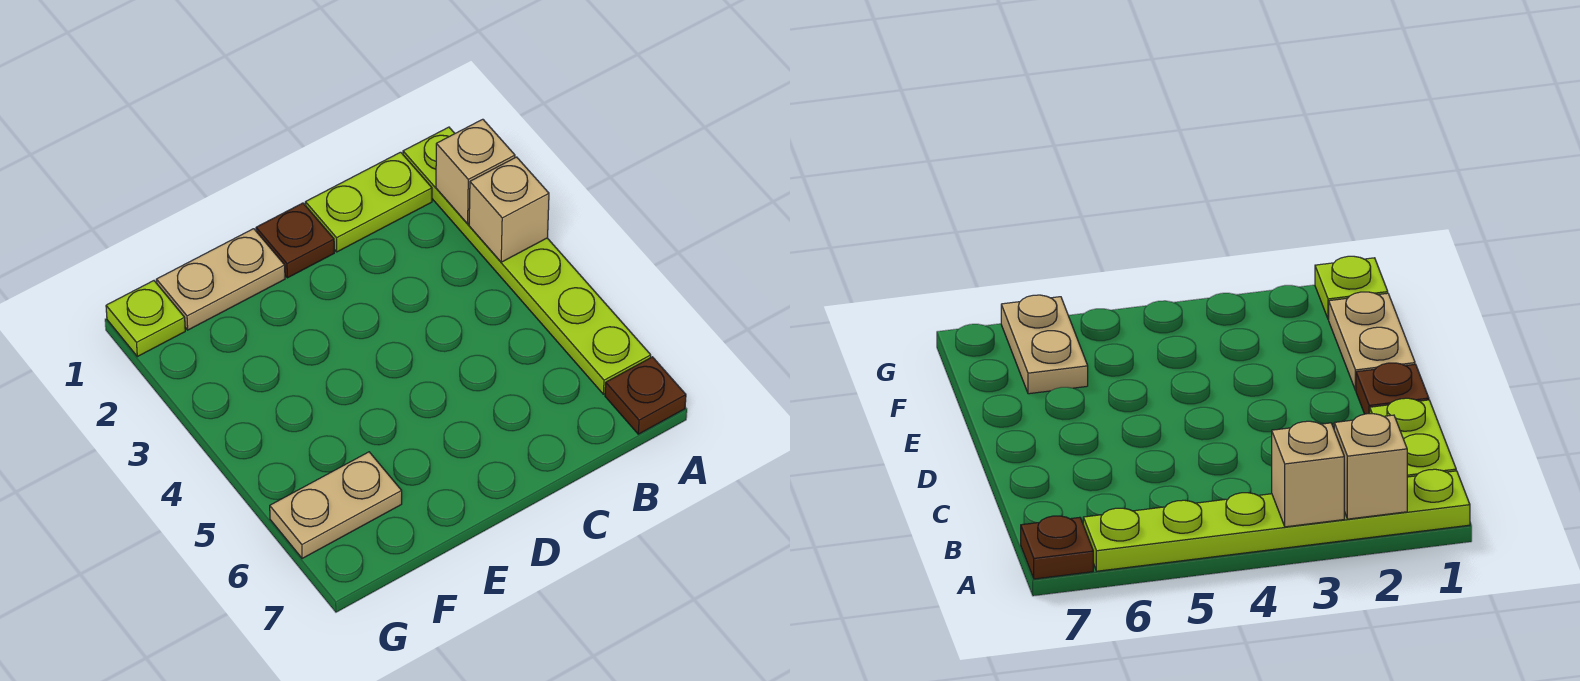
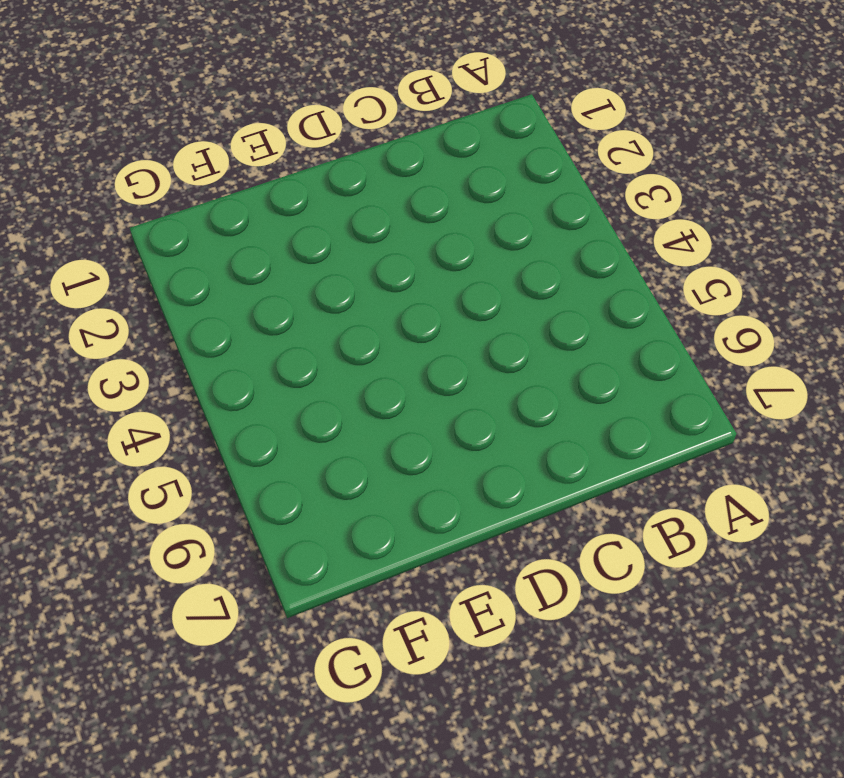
none -> lime plate A1:A6 level 1
none -> brown plate A7 level 1

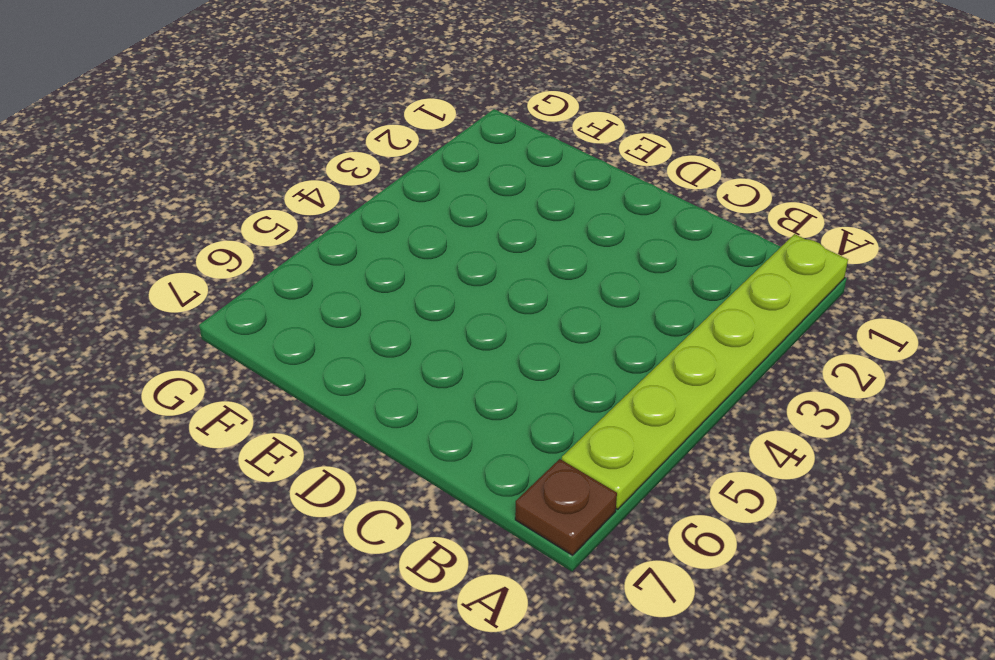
none -> lime plate B1:C1 level 1
none -> brown plate D1 level 1

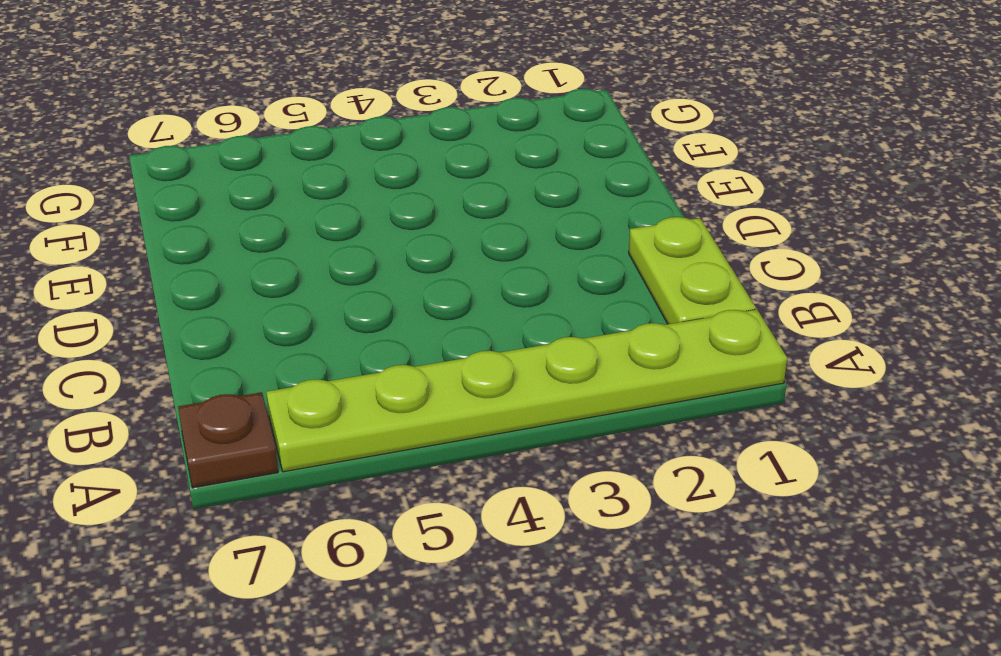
none -> brown plate D1 level 1
none -> tan plate E1:F1 level 1

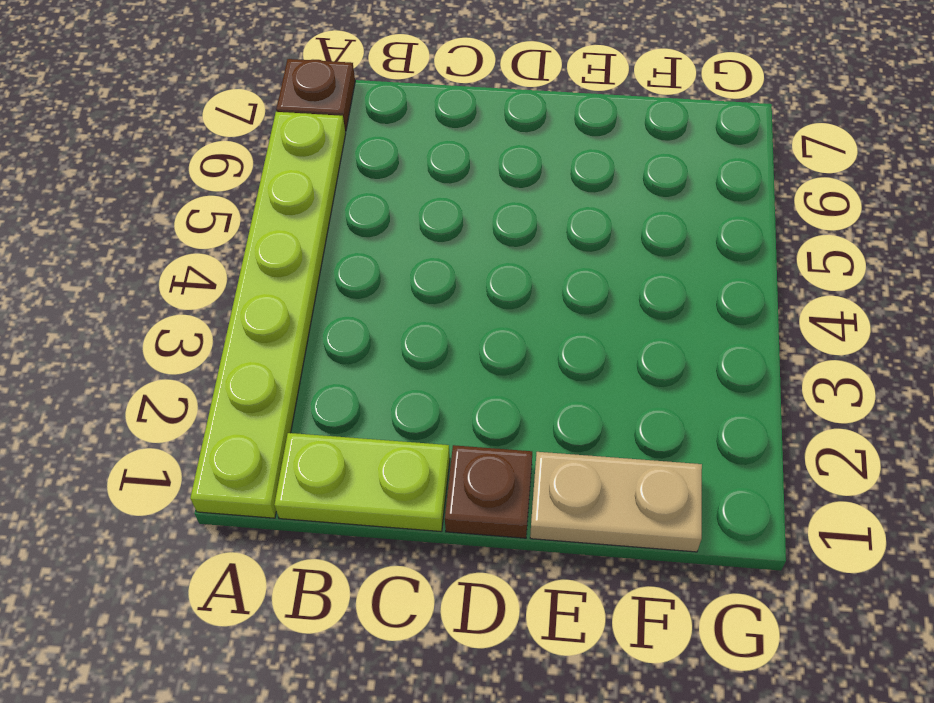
none -> tan plate F6:G6 level 1
none -> lime plate G1 level 1

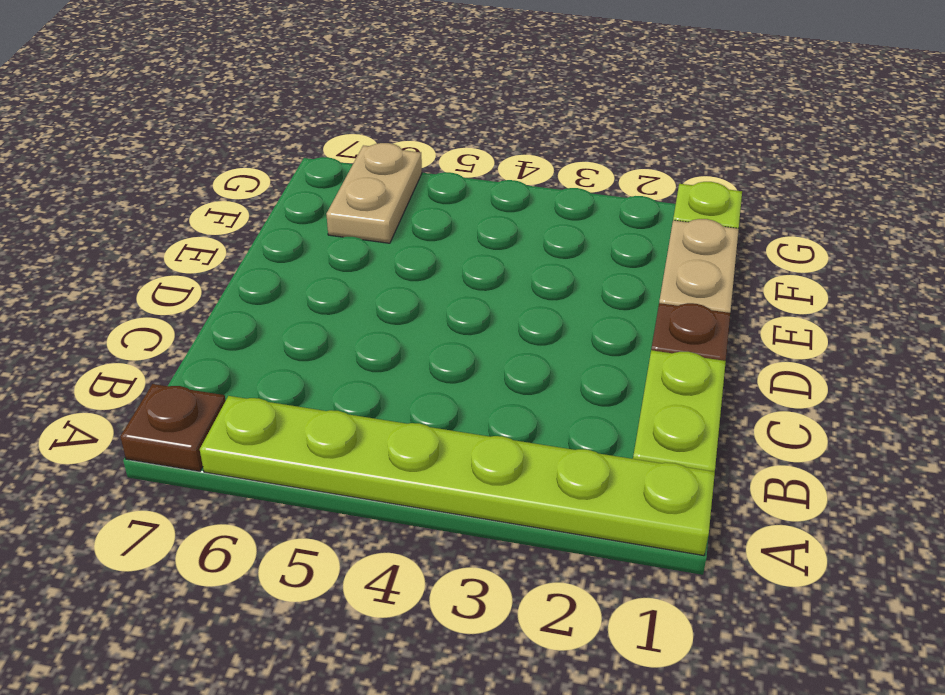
none -> tan brick A2 level 2
none -> tan brick A3 level 2

